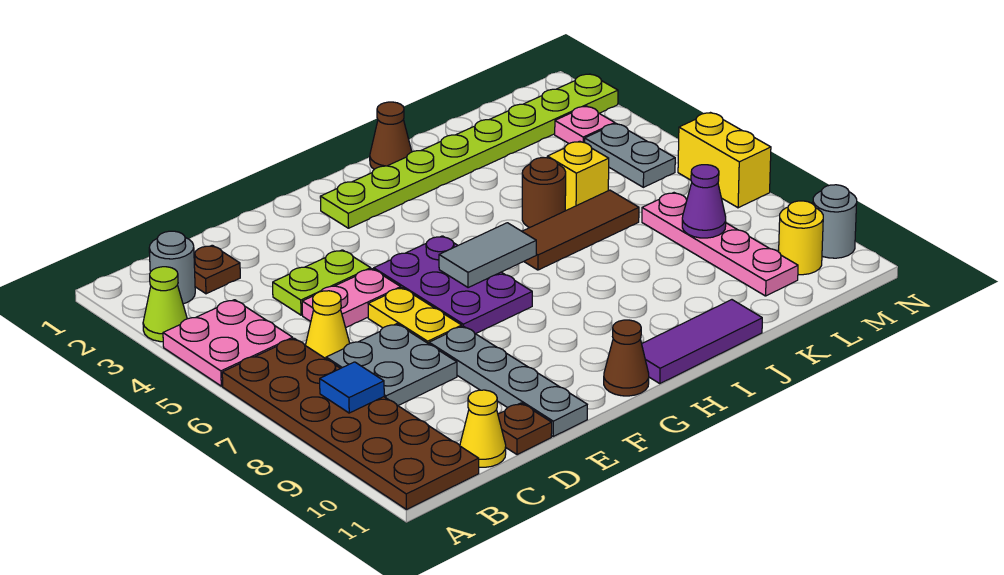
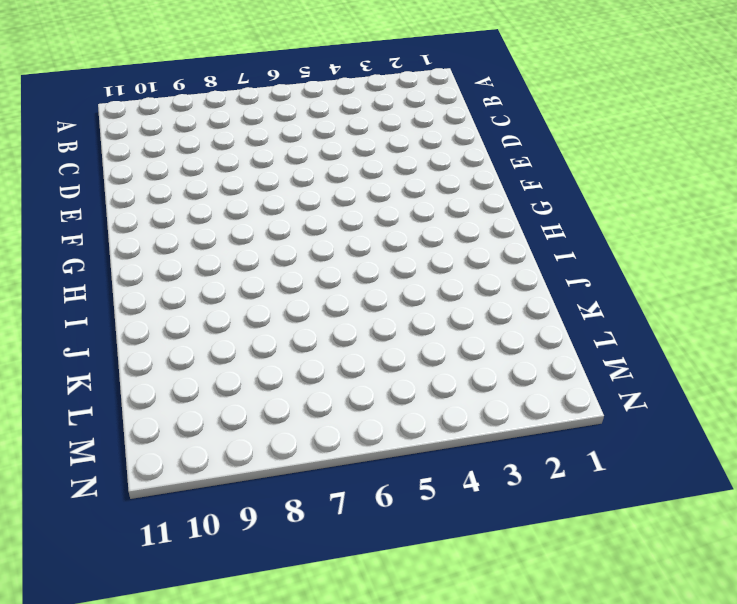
none -> lime cone A3 level 1
none -> pink plate A4:B5 level 1
none -> brown plate A6:B11 level 1
none -> grey round brick B2 level 1

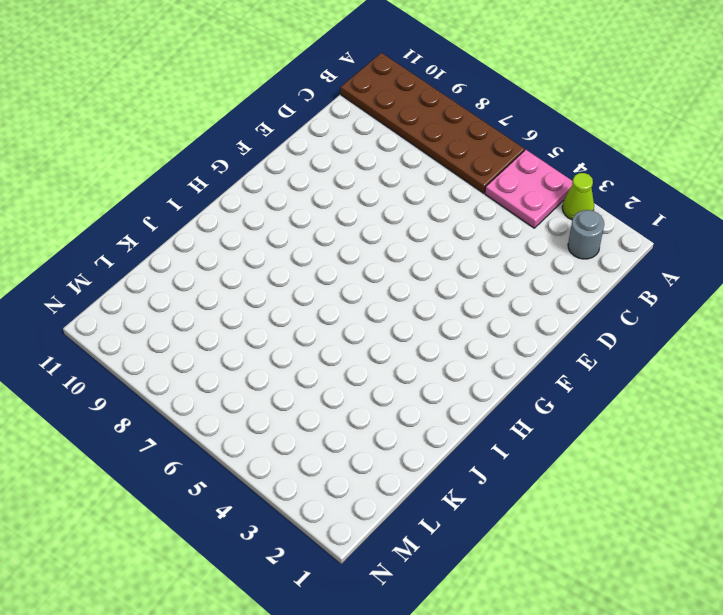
none -> brown plate C2 level 1
none -> yellow cone C6 level 1
none -> grey plate C7:D8 level 1
none -> yellow cone C11 level 1

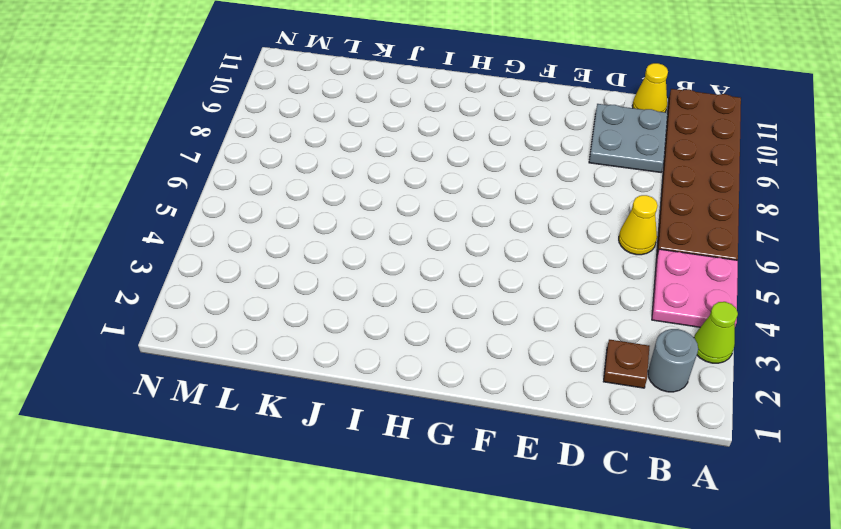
grey plate C9:D10 level 1 -> grey plate C7:D8 level 1
none -> lime plate D4:E4 level 1
none -> pink plate D5:E5 level 1
none -> brown plate D11 level 1
none -> yellow plate E6:E7 level 1

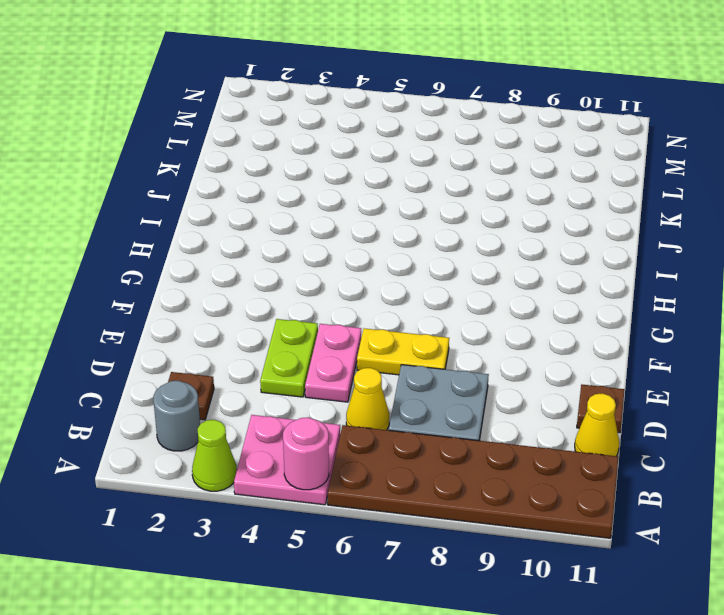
pink round brick A5 level 2 -> none
none -> grey plate E8:E11 level 1
none -> purple plate F5:G7 level 1
none -> lime plate G2:N2 level 1
none -> brown cone G11 level 1

